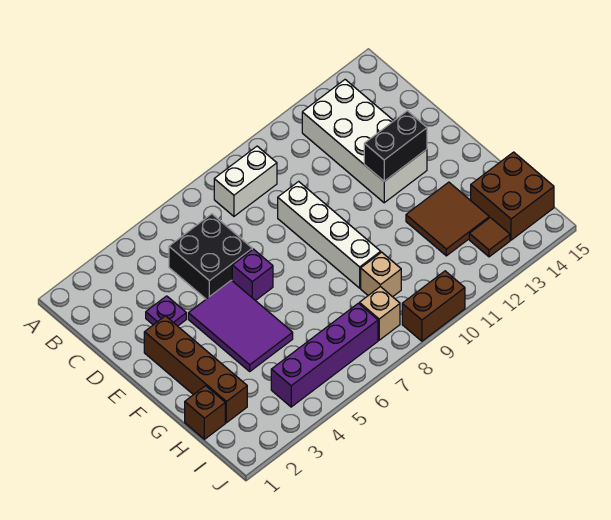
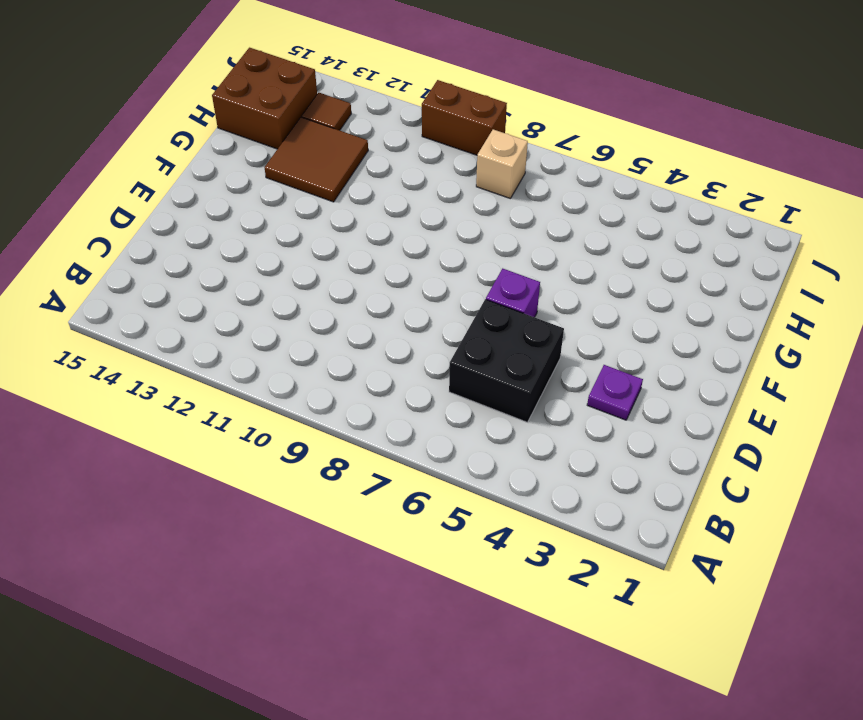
none -> white brick B8:B9 level 1
none -> white brick B12:E13 level 1
none -> white brick D9:G9 level 1

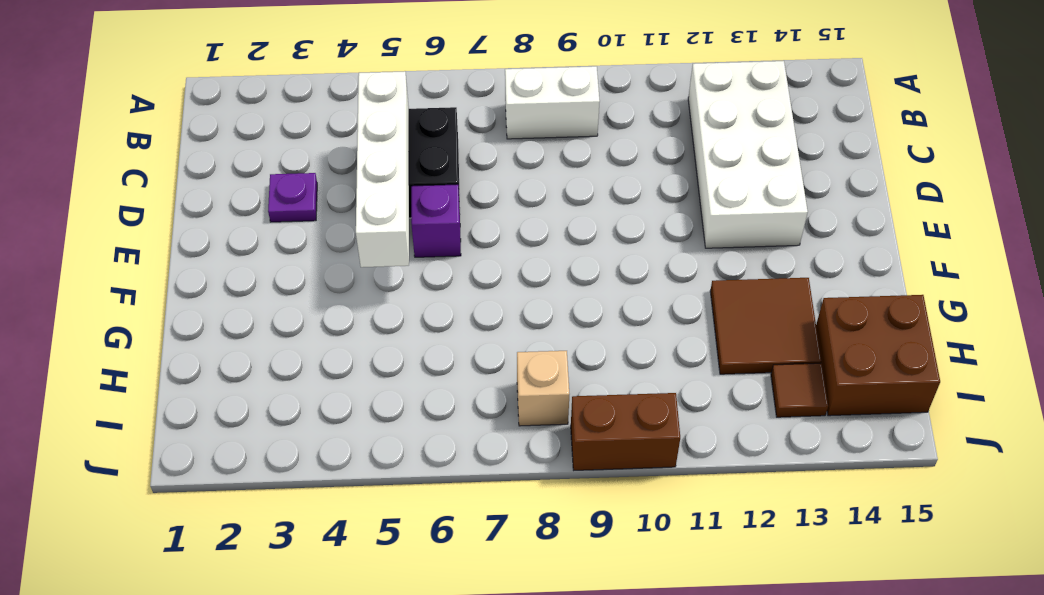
white brick C5:F5 level 2 -> white brick D9:G9 level 1
none -> brown brick E2:H2 level 1
none -> purple tile E4:G5 level 1
none -> brown brick H1 level 1

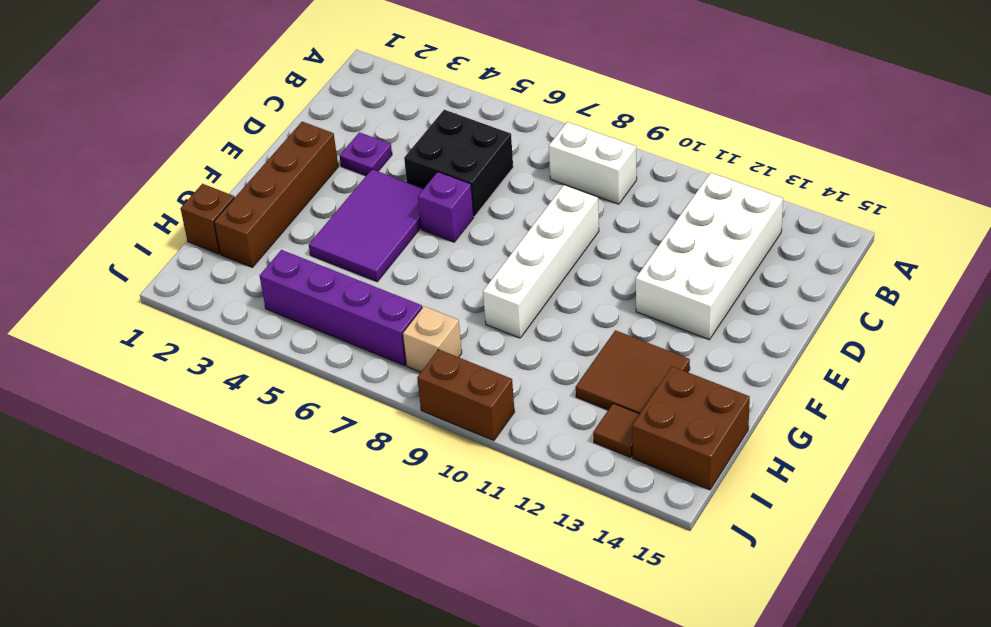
none -> tan brick H9 level 1
none -> black brick E12:E13 level 2

